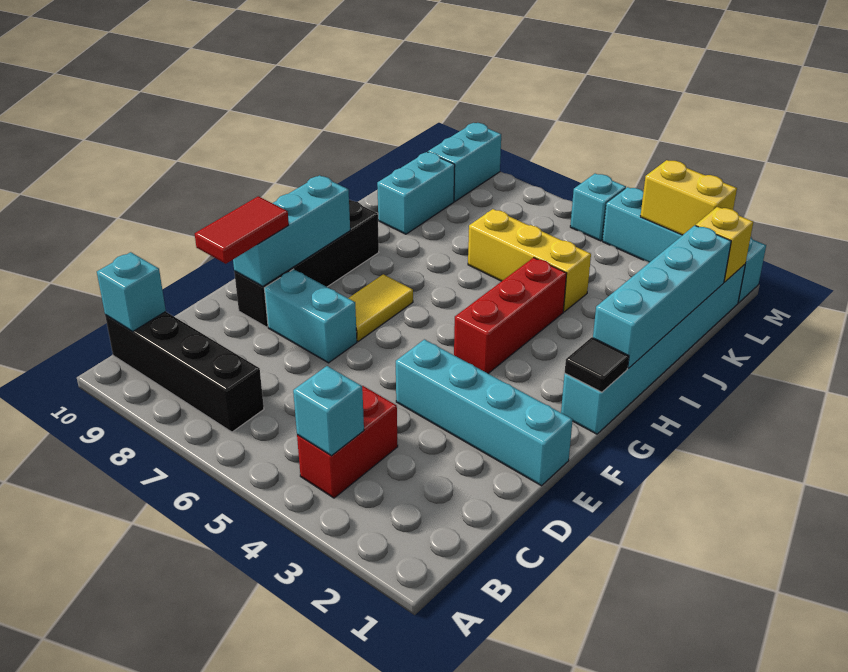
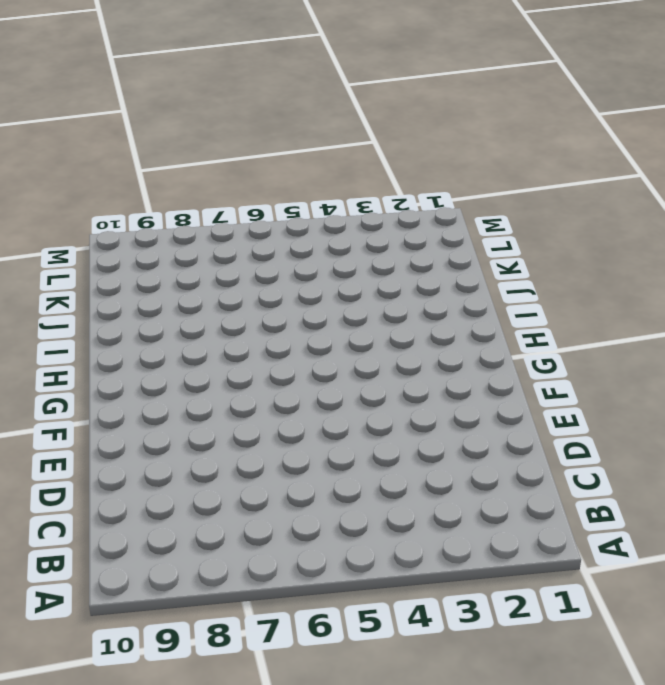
none -> red brick B4:C4 level 1
none -> black brick B7:B10 level 1
none -> cyan brick E1:E4 level 1

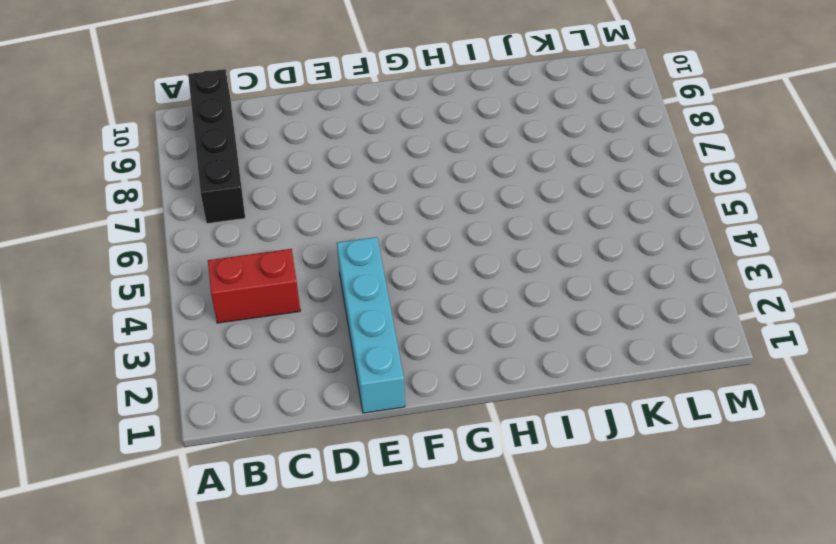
none -> cyan brick E7:E8 level 1
none -> black brick E9:H9 level 1
none -> yellow tile F7:G7 level 1

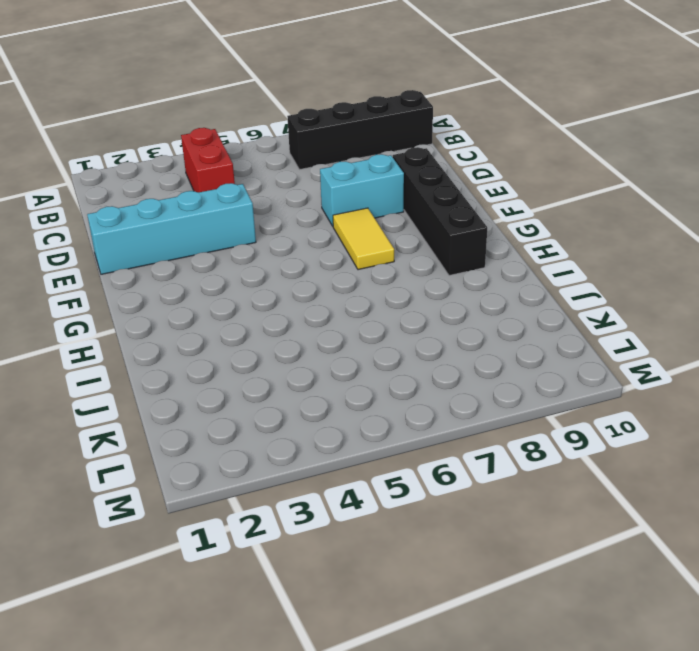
none -> cyan brick G1:L1 level 1
none -> red brick G4:I4 level 1
none -> yellow brick J4:J6 level 1

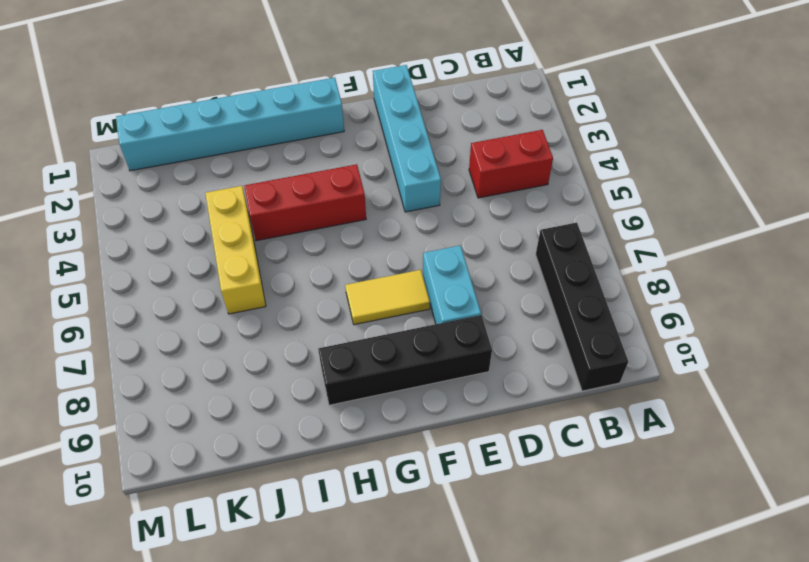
none -> cyan brick J9:K9 level 1
none -> cyan brick L9:M9 level 1
none -> cyan brick M1:M4 level 1

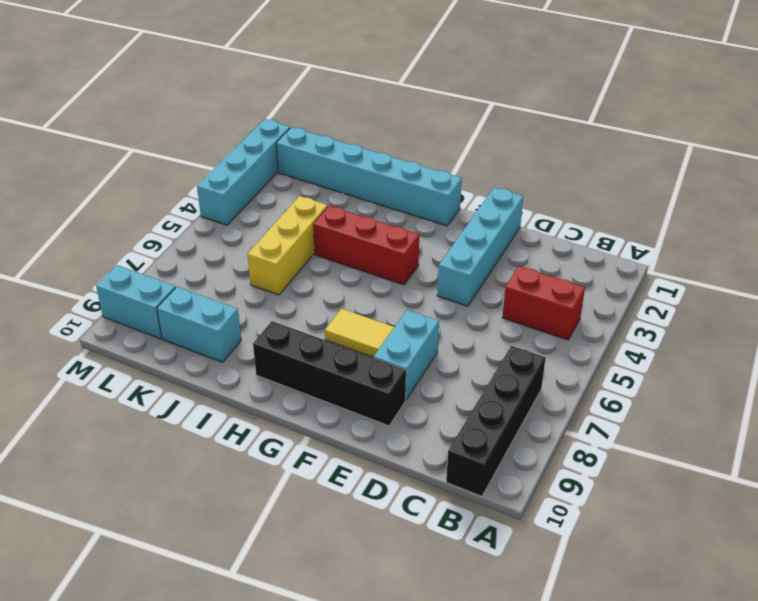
none -> cyan brick M5 level 1
none -> cyan brick B4 level 2
none -> cyan brick B10 level 2

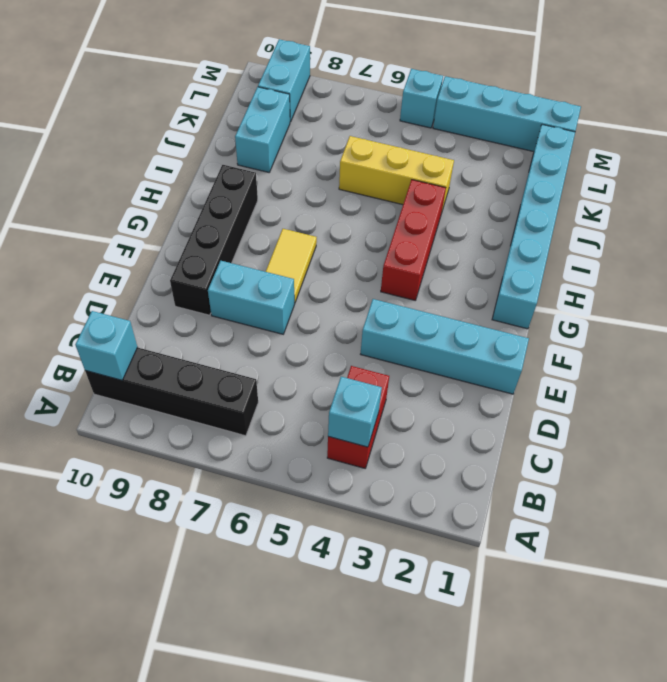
none -> cyan brick E9:G9 level 2
none -> black tile G1 level 2
none -> cyan brick H1:K1 level 2

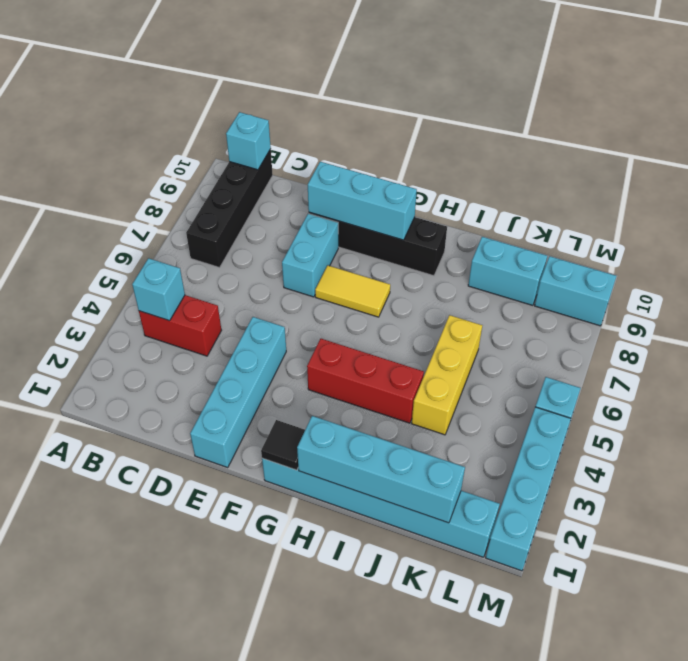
none -> yellow brick L1 level 2
none -> yellow brick M2:M3 level 2
none -> red tile D9:E9 level 3

